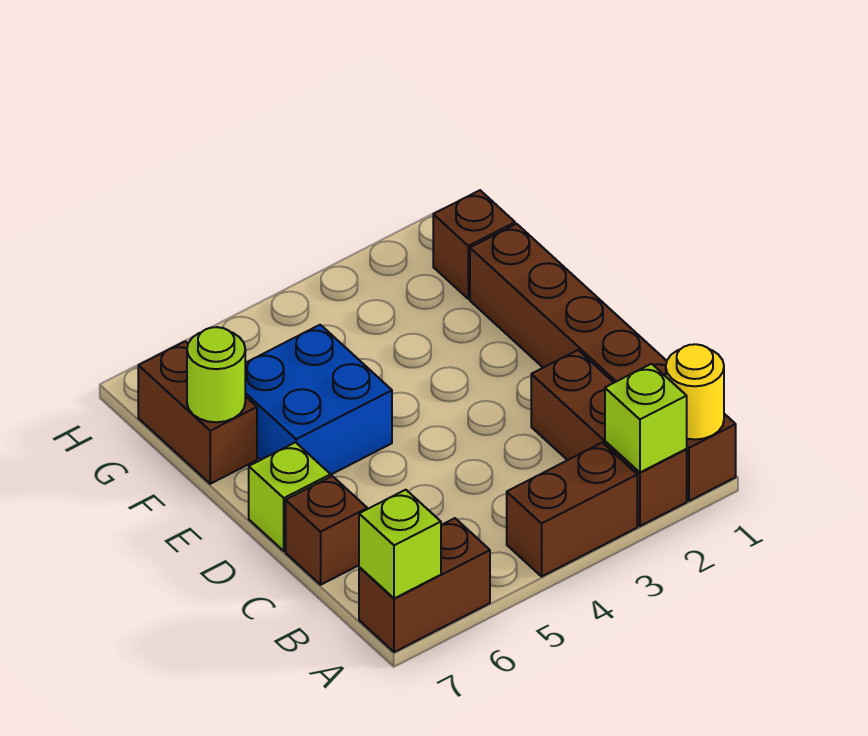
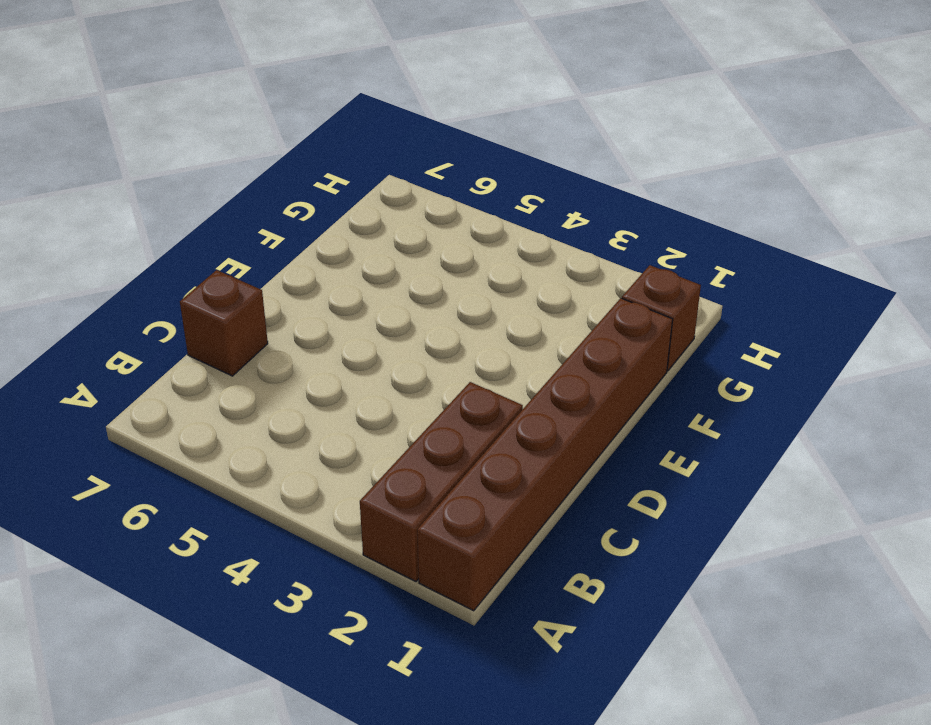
none -> brown brick A3:A4 level 1
none -> brown brick A6:A7 level 1
none -> lime brick D7 level 1

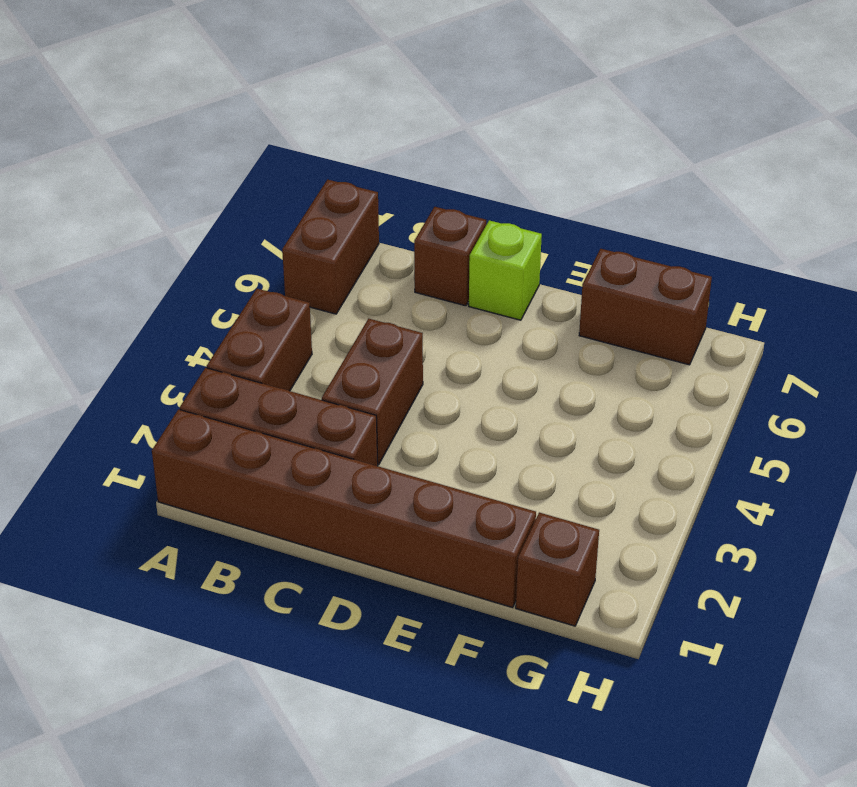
brown brick C3:C4 level 1 -> none
none -> blue brick E5:F6 level 1
none -> yellow round brick A1 level 2
none -> lime brick A2 level 2

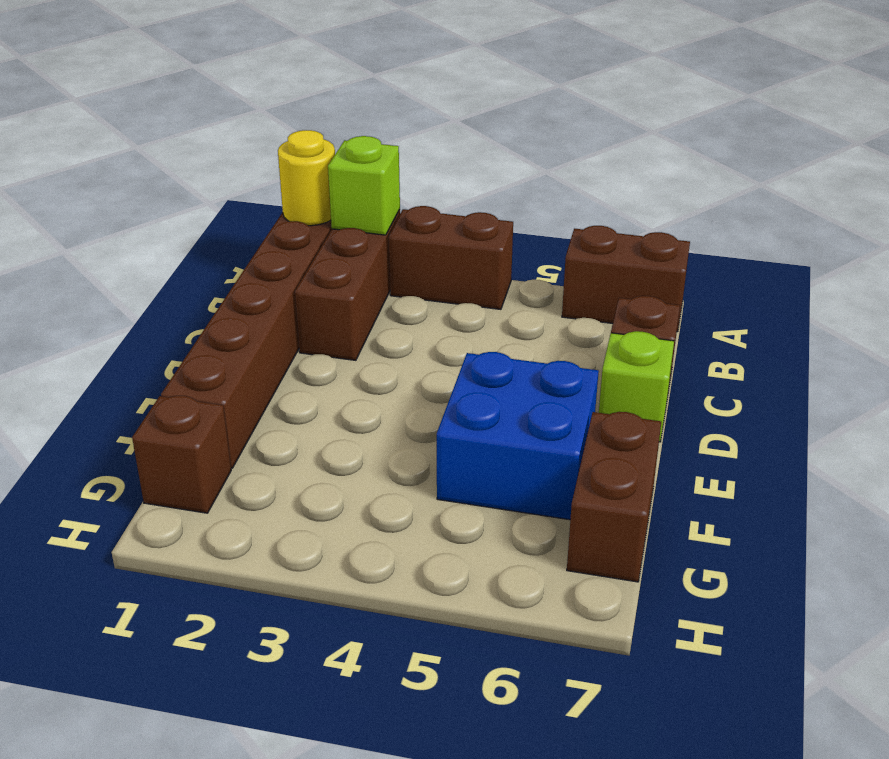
none -> lime brick A7 level 2
none -> lime round brick F7 level 2

